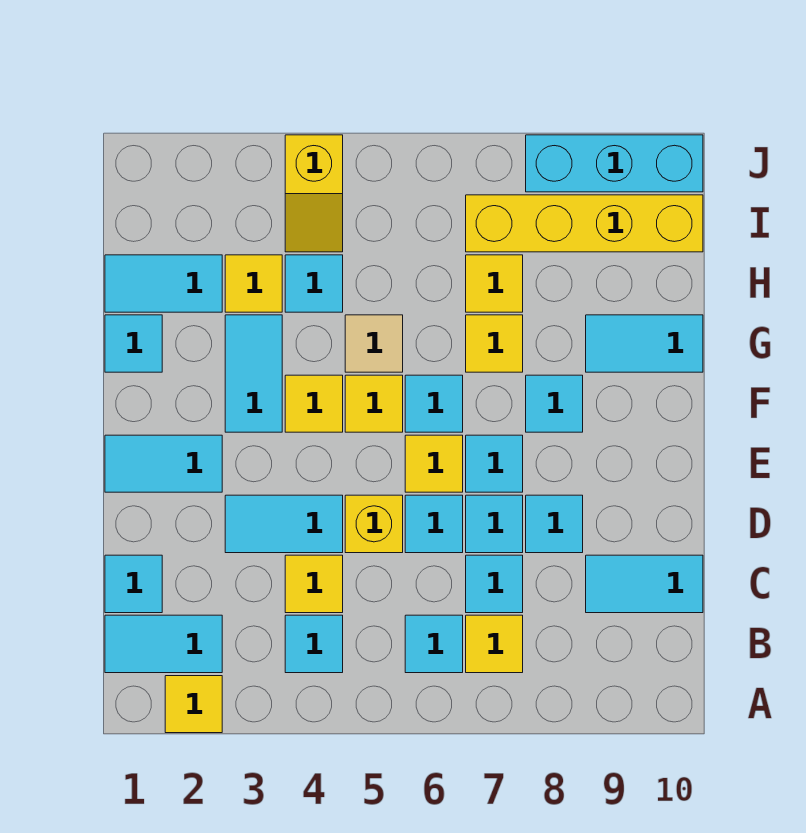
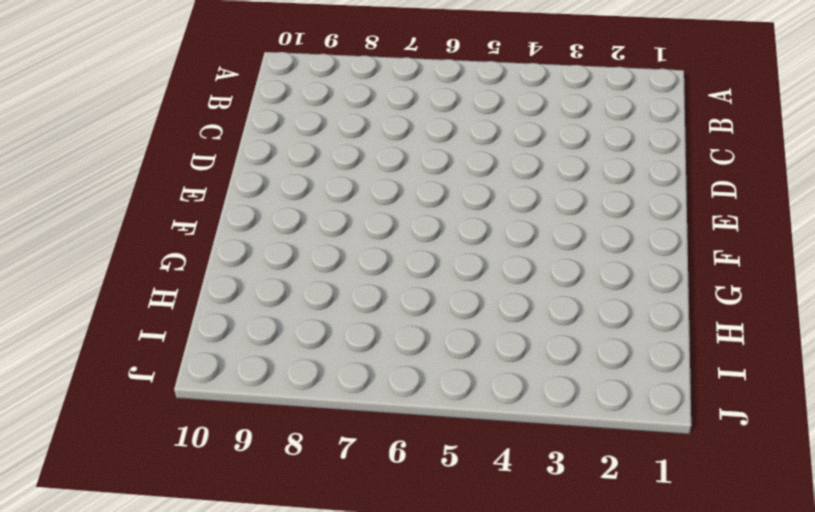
none -> yellow tile A2 level 1
none -> cyan tile B1:B2 level 1
none -> cyan tile B4 level 1
none -> cyan tile B6 level 1

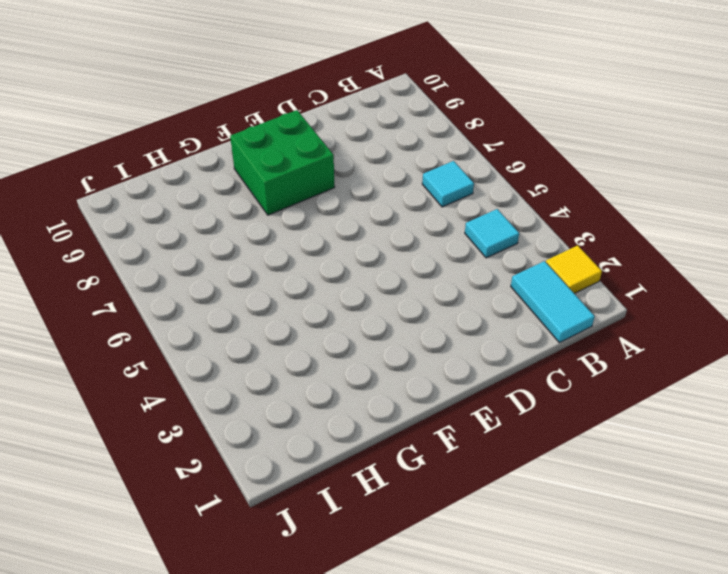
green brick E8:F9 level 1 -> cyan tile F8 level 1
none -> yellow tile B7 level 1
none -> cyan tile C1 level 1
none -> yellow tile C4 level 1
none -> cyan tile C7 level 1

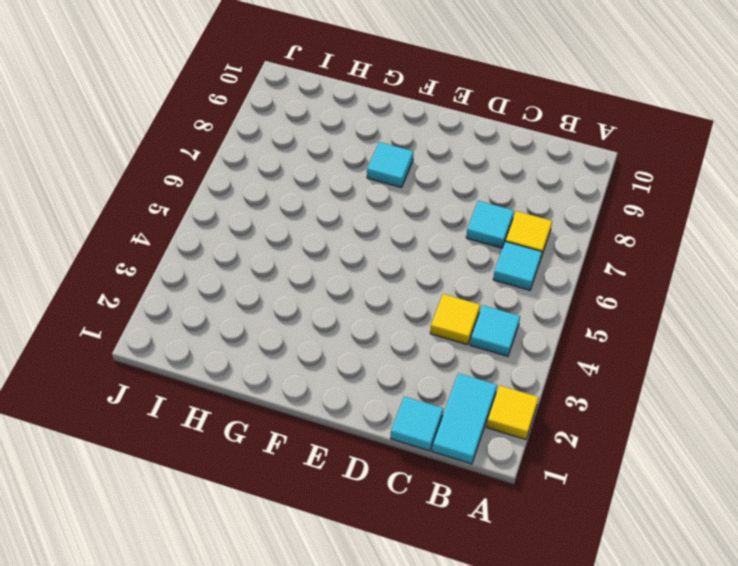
none -> cyan tile C9:C10 level 1
none -> cyan tile D3:D4 level 1
none -> yellow brick D5 level 1
none -> cyan tile D6 level 1

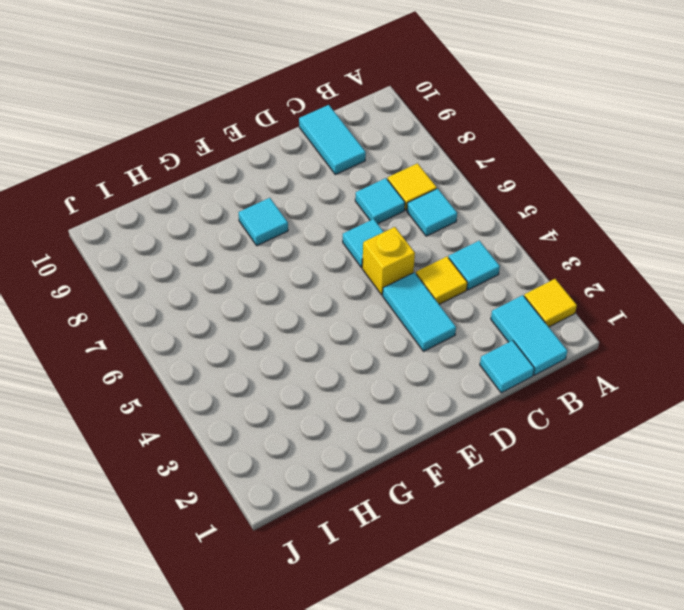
none -> cyan tile D7 level 1
none -> cyan tile D8 level 1
none -> cyan tile E1:E2 level 1
none -> yellow tile E6 level 1

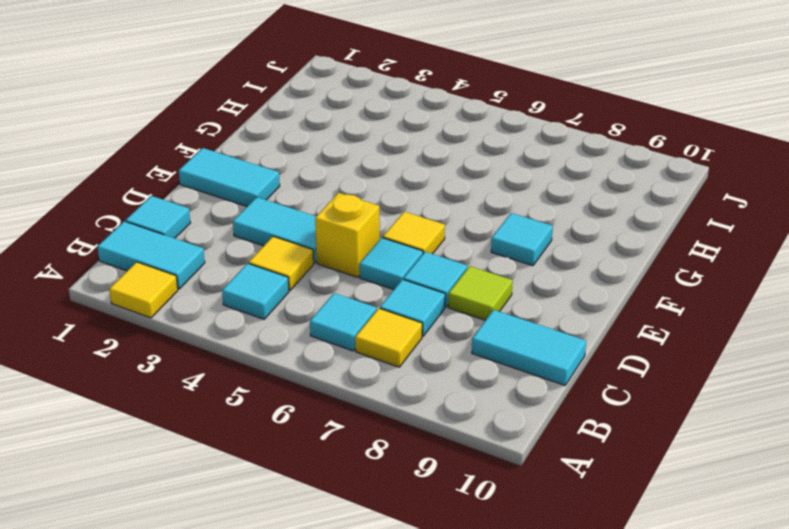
lime tile D8 level 1 -> cyan tile D8 level 1
none -> cyan tile E7 level 1
none -> cyan tile F3:G3 level 1
none -> yellow tile F4 level 1
none -> yellow tile F5 level 1

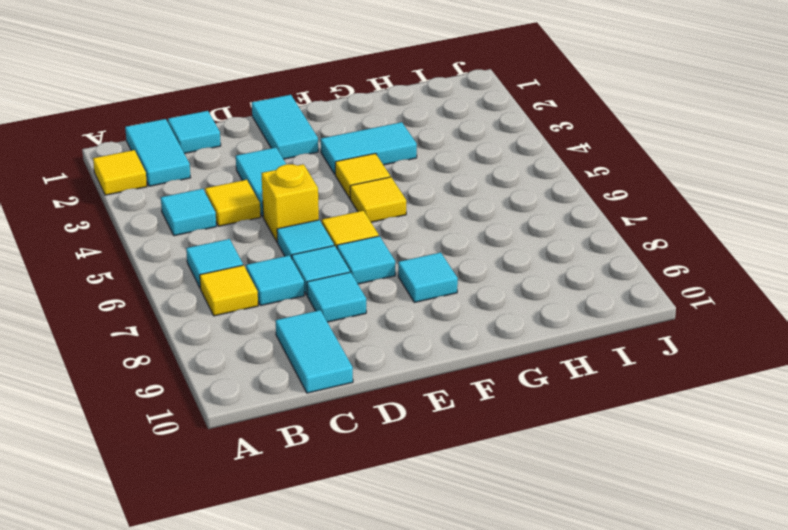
none -> cyan tile F6 level 1
none -> cyan tile G1 level 1
none -> tan tile G5 level 1
none -> yellow tile G7 level 1

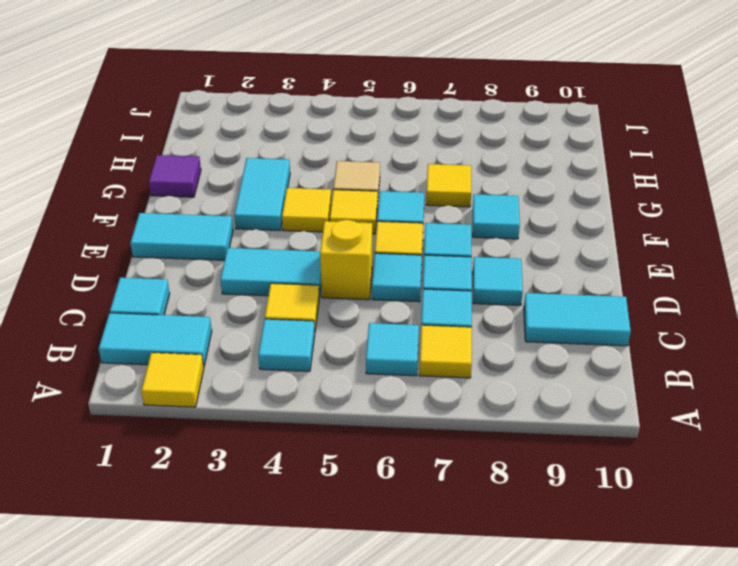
purple tile G1 level 1 -> cyan tile G1 level 1
none -> cyan tile G9:G10 level 1
none -> cyan tile H1:H2 level 1
none -> yellow tile H3 level 1
none -> cyan tile H4 level 1

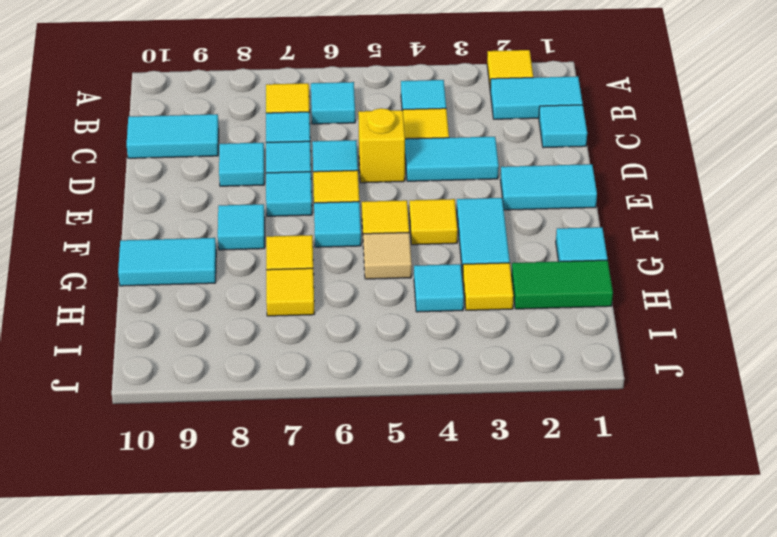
green tile H1:H2 level 1 -> cyan tile H1:H2 level 1
none -> yellow slope I4:J4 level 1 top J
none -> yellow brick I7:I10 level 1
none -> cyan brick J8:J10 level 1

